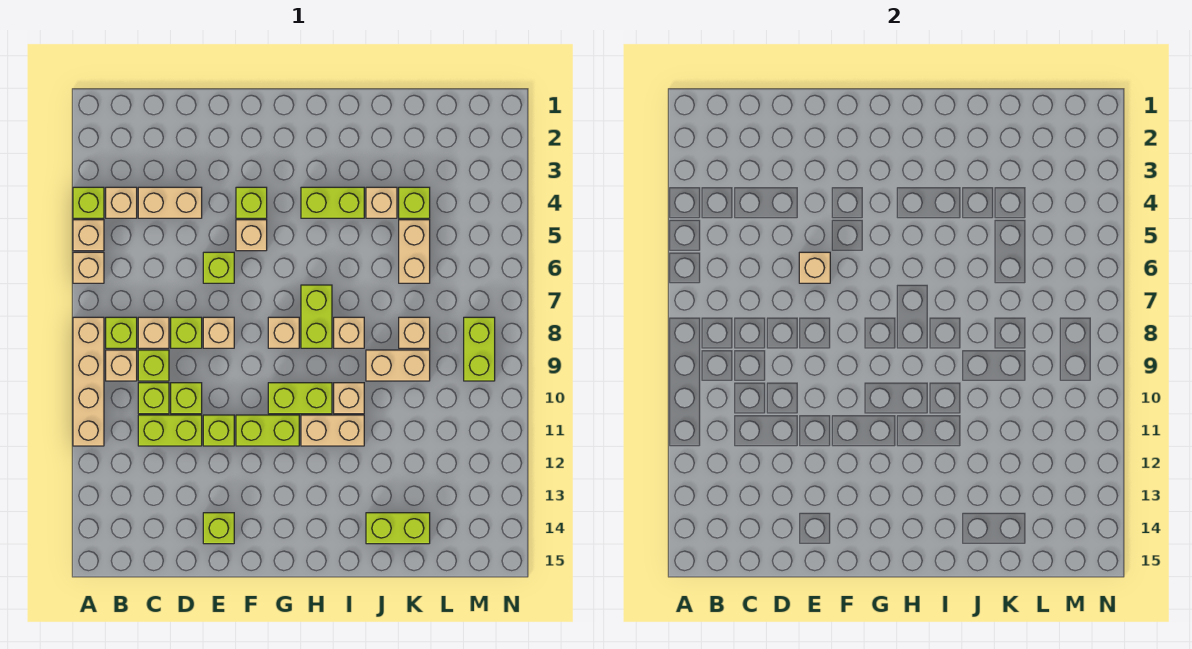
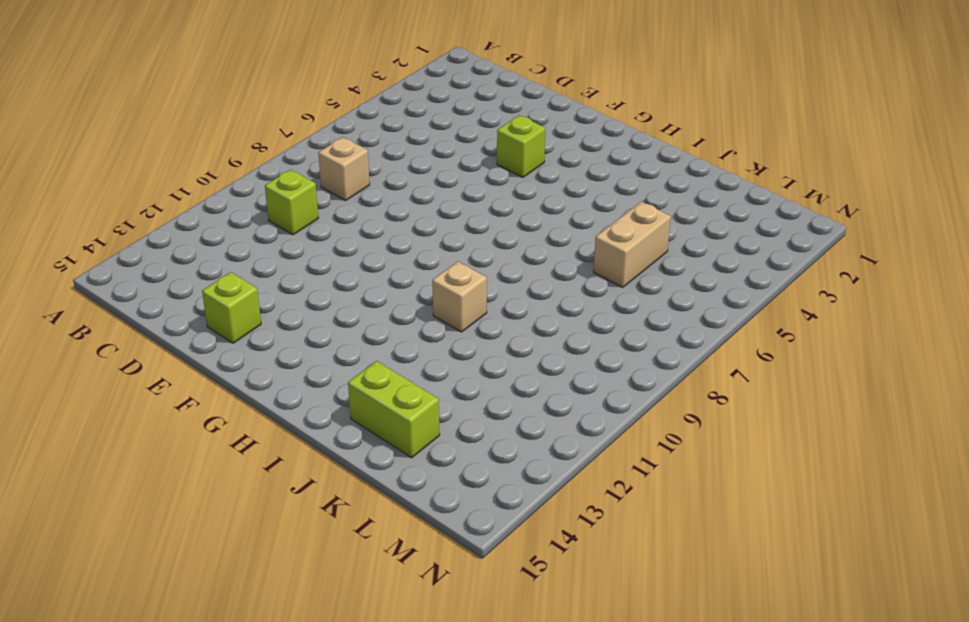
none -> lime brick A4 level 1
none -> tan brick A5 level 1
none -> tan brick A6 level 1
none -> tan brick A8:A11 level 1

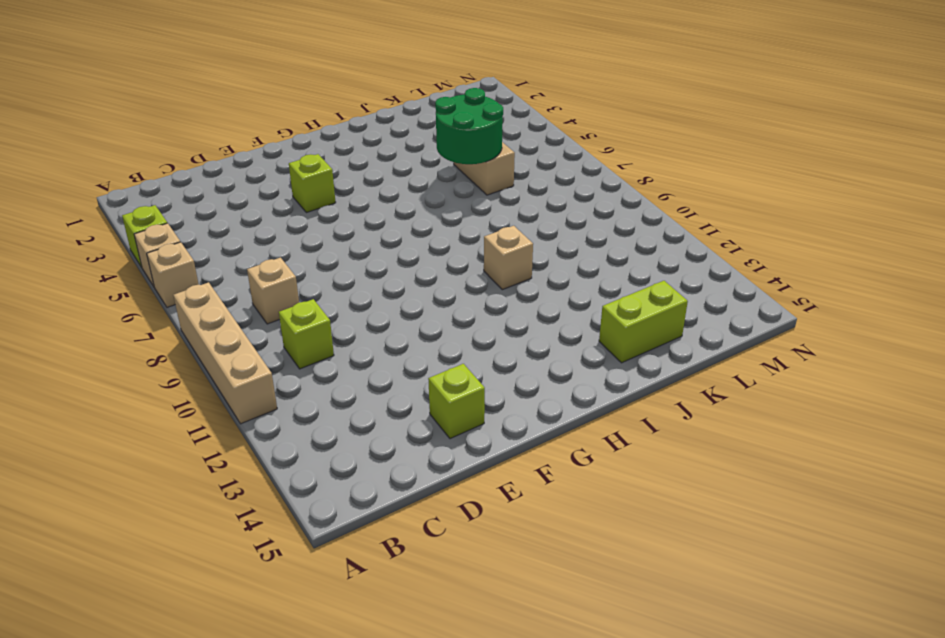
green round brick J5:K6 level 2 -> none
none -> tan brick B4 level 1
none -> lime brick B8 level 1
none -> tan brick B9 level 1
none -> tan brick C4:D4 level 1

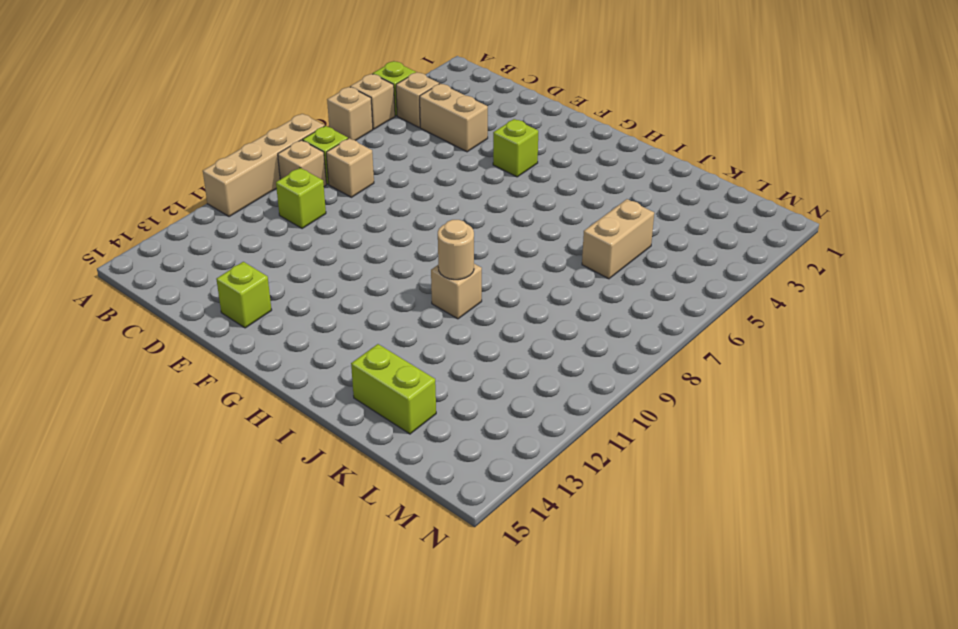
tan round brick I10 level 2 -> none
none -> lime brick C9 level 1
none -> lime brick C11:D11 level 1
none -> lime brick D8 level 1
none -> lime brick D10 level 1

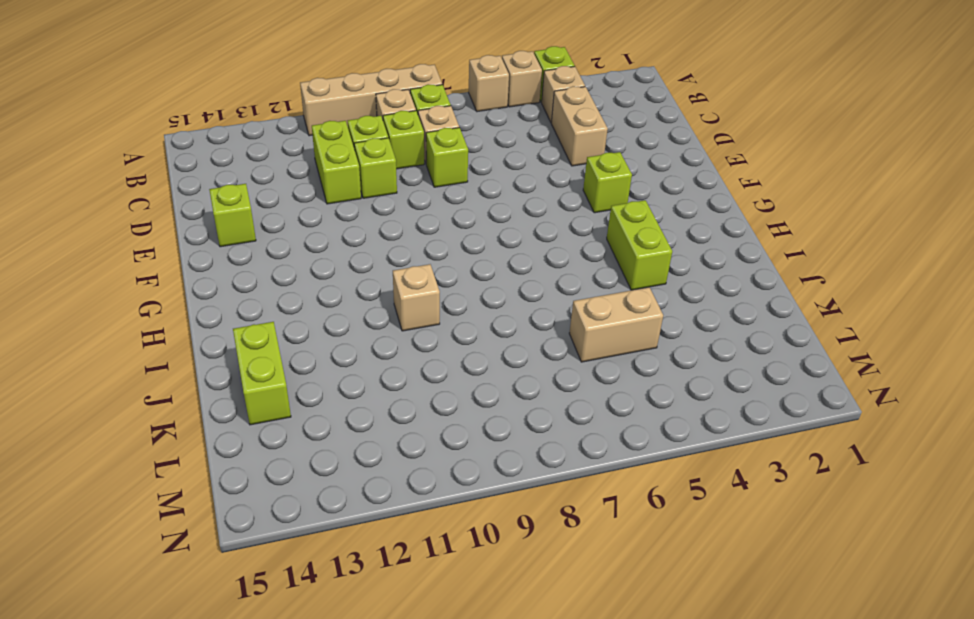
none -> lime brick E6 level 1
none -> tan brick E8 level 1
none -> lime brick E11 level 1
none -> tan brick F5 level 1

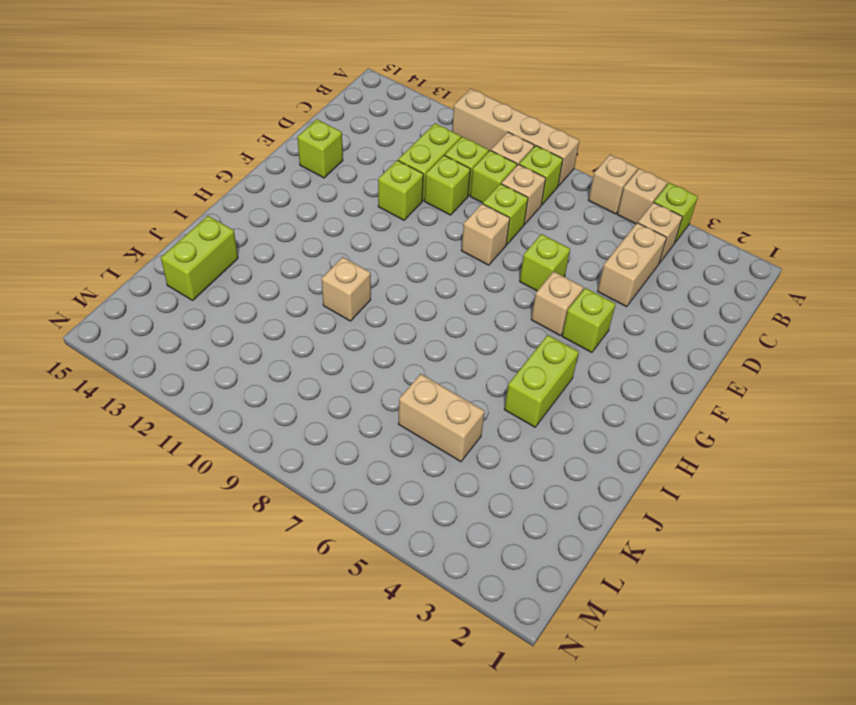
none -> lime brick F11:G11 level 1
none -> tan brick G8 level 1
none -> lime brick G10:H10 level 1
none -> lime brick H7:H8 level 1

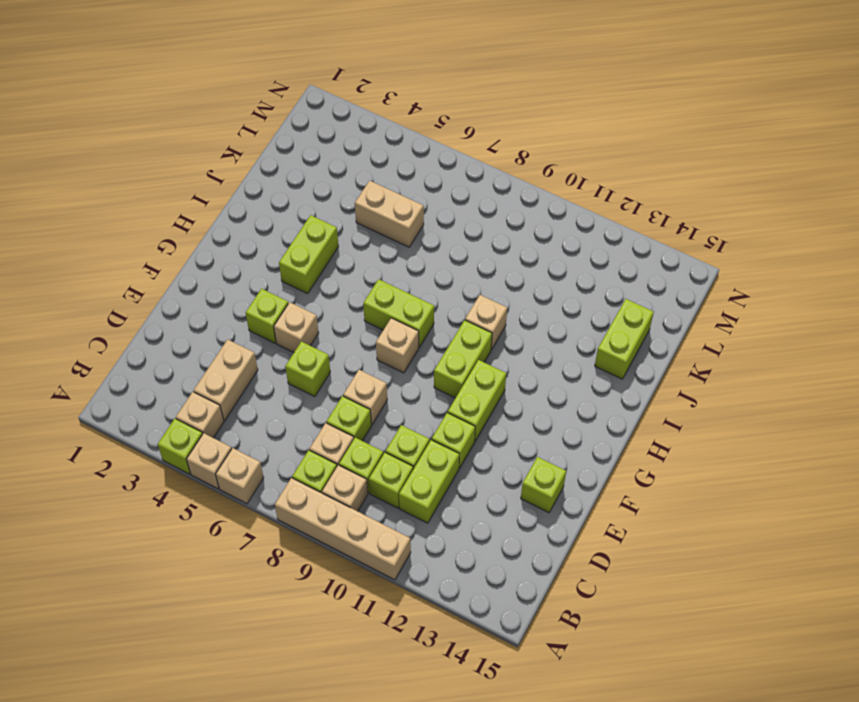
none -> tan brick H11:I11 level 1
none -> tan brick I8 level 1
none -> tan brick J4 level 1
none -> tan brick J9:K9 level 1

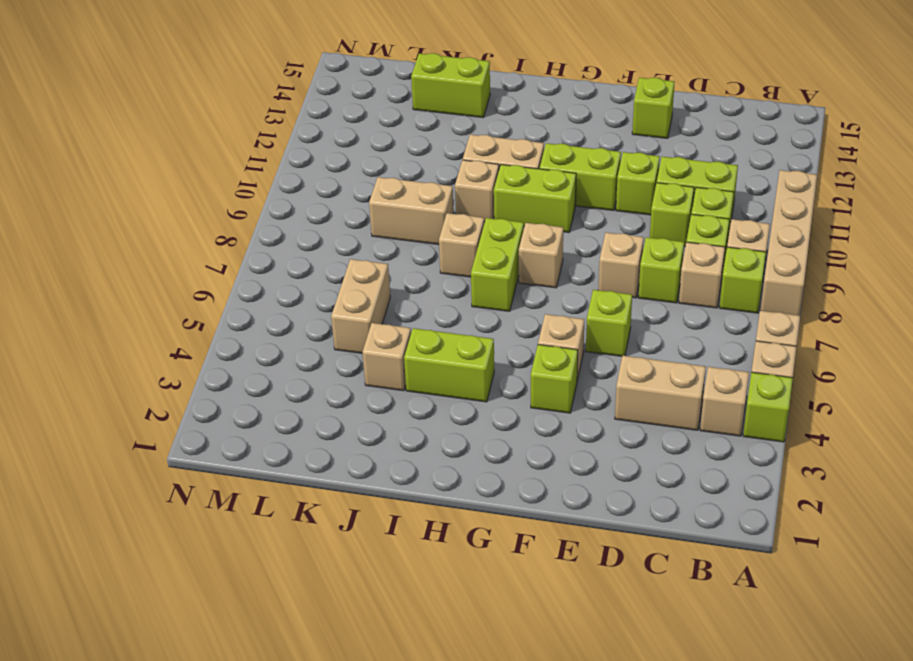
none -> lime brick K4 level 1
none -> tan brick K8 level 1
none -> lime brick M8:M9 level 1
none -> tan brick E6 level 2

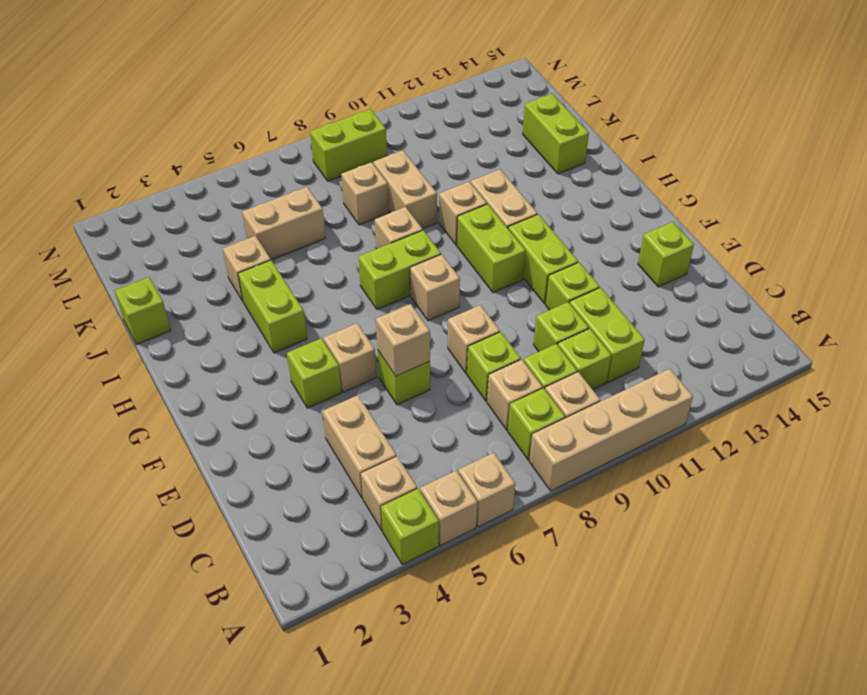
lime brick J1 level 1 -> lime brick K4 level 1

